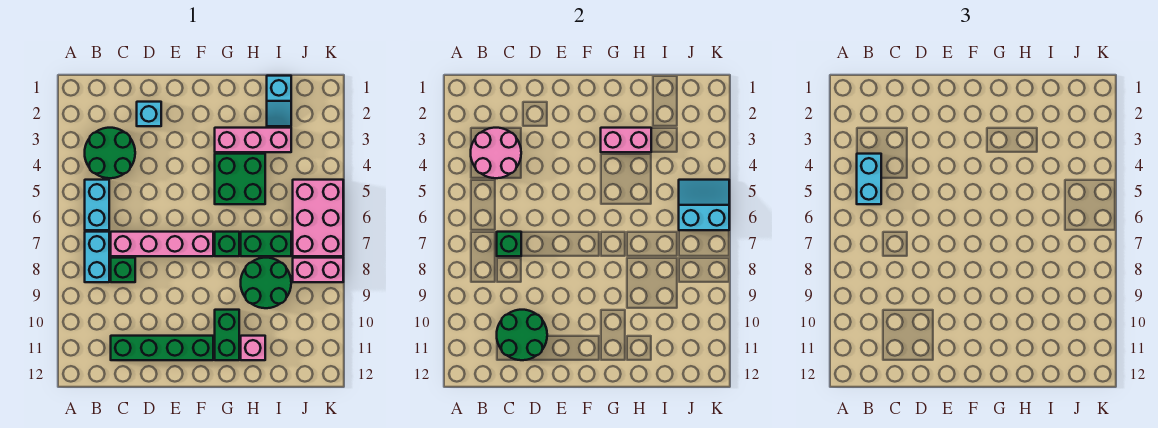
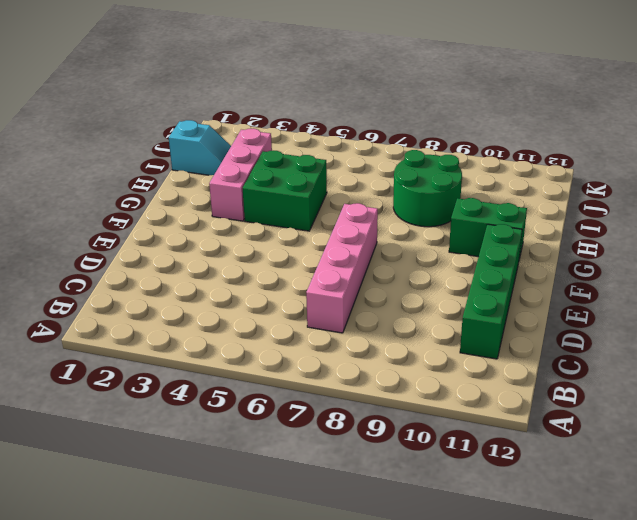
none -> green round brick B3:C4 level 1
none -> cyan brick B5:B6 level 1
none -> cyan brick B7:B8 level 1

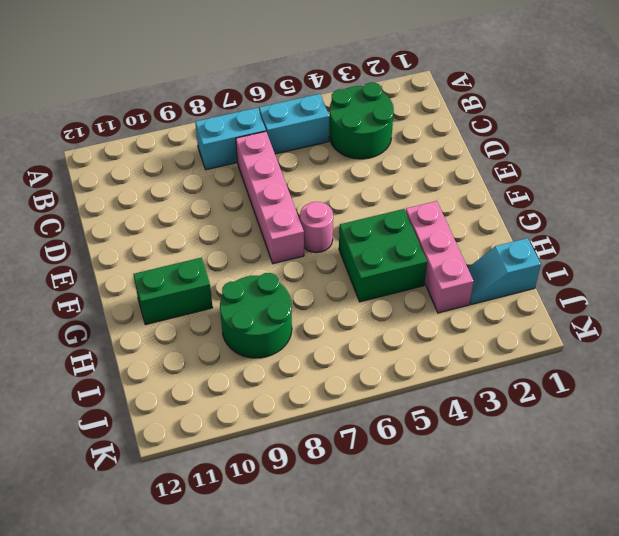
pink round brick F6 level 1 -> none
none -> green brick C8 level 1
none -> green brick C11:F11 level 1
none -> cyan brick D2 level 1

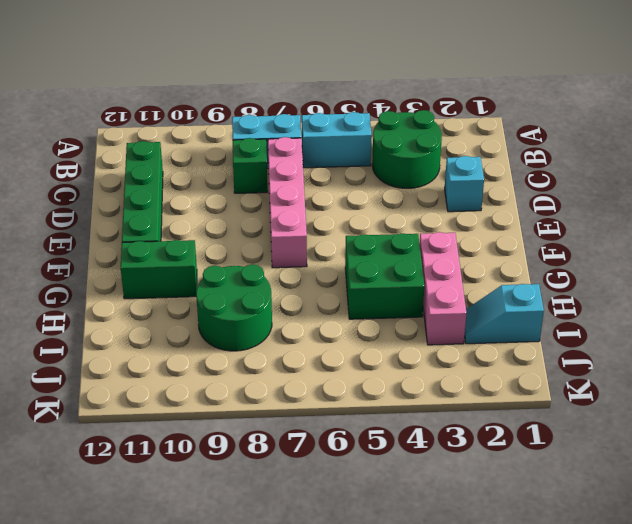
none -> green brick G7 level 1
none -> green brick H7:I7 level 1
none -> pink brick H11 level 1

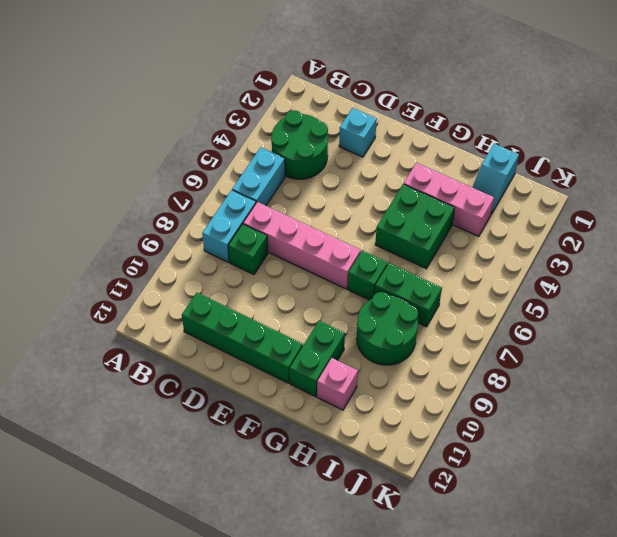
none -> pink brick J5:K7 level 1
none -> pink brick J8:K8 level 1
none -> pink round brick B3:C4 level 2

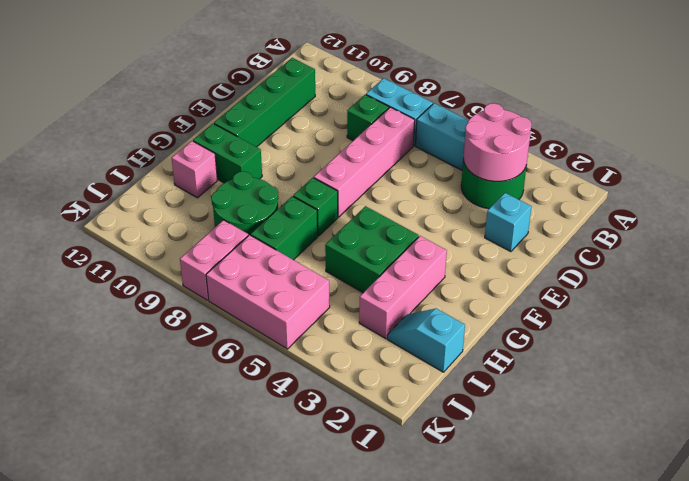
none -> green brick C7 level 2
none -> green round brick C10:D11 level 2
none -> pink brick G3:H3 level 2

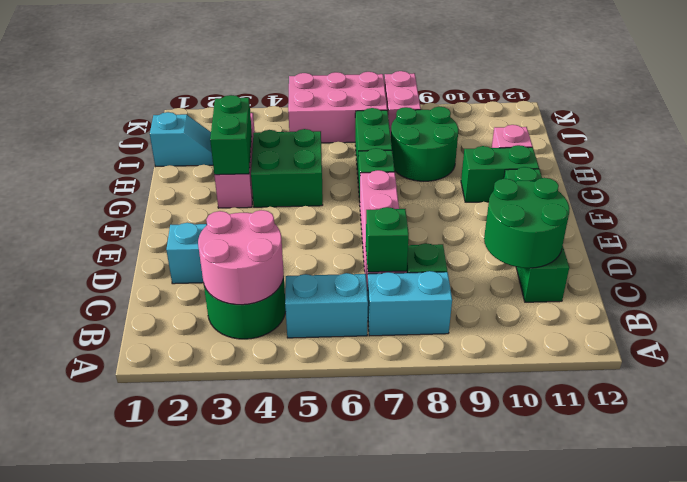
green brick G3:H3 level 2 -> pink brick G3:H3 level 2
none -> cyan slope J5:K6 level 2 top 6
none -> cyan brick B4:B5 level 3

